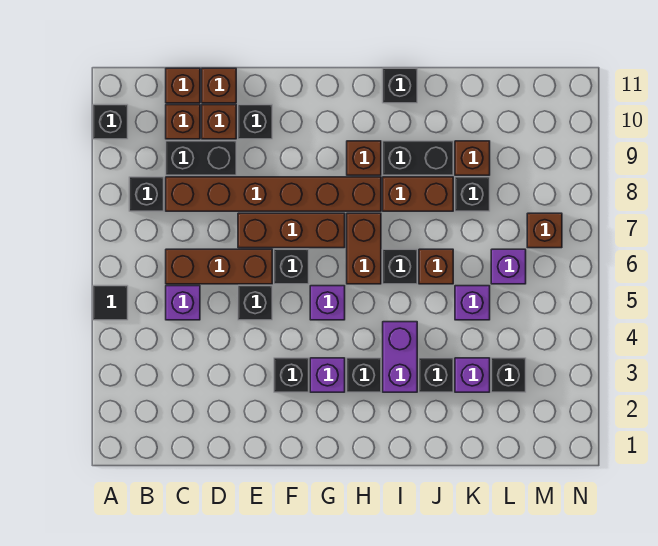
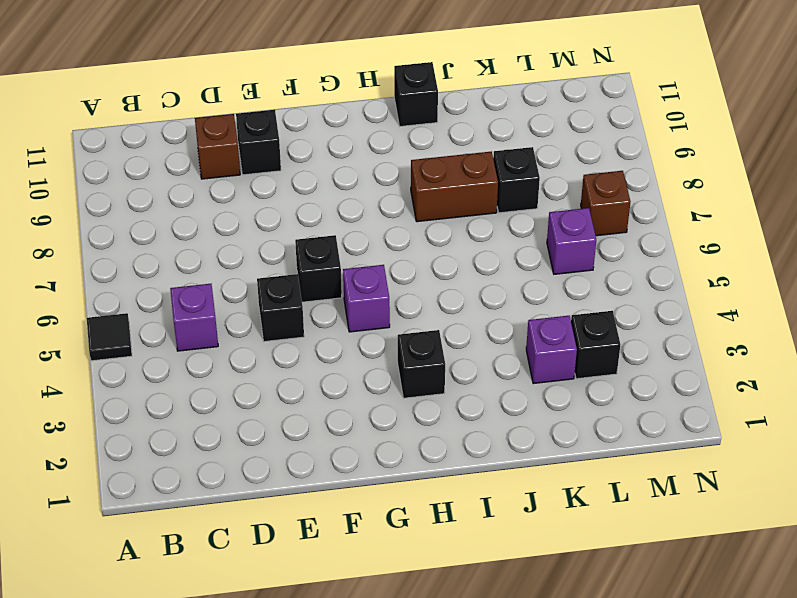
none -> black brick A10 level 1
none -> black brick B8 level 1
none -> brown brick C6:E6 level 1
none -> brown brick C8:H8 level 1

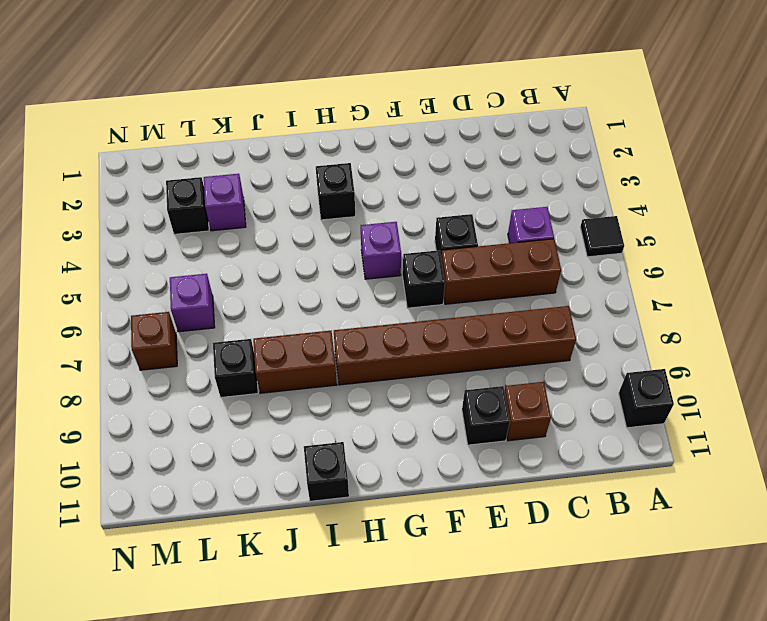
none -> black brick B8 level 1
none -> black brick C9:D9 level 1
none -> brown brick C10 level 1
none -> brown brick C11 level 1

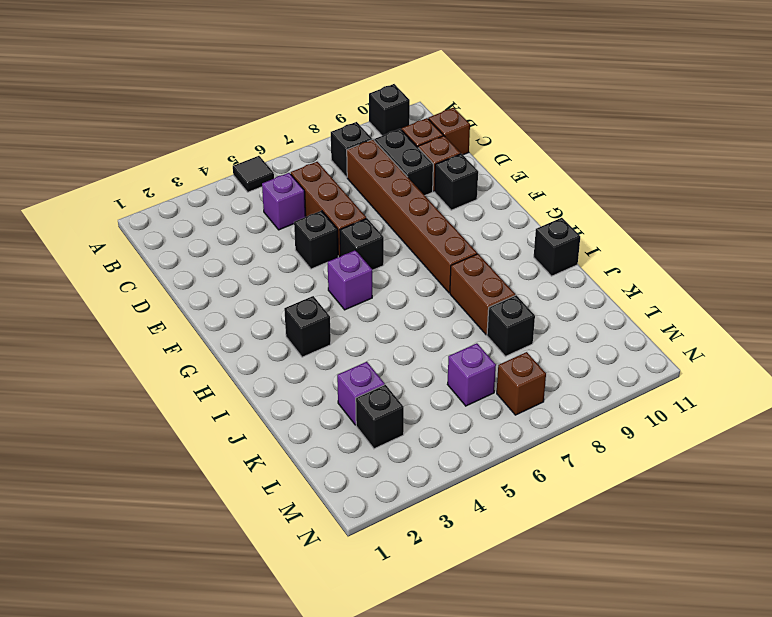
none -> brown brick D11 level 1
none -> brown brick E7:G7 level 1
none -> black brick F3 level 1
none -> purple brick G3 level 1

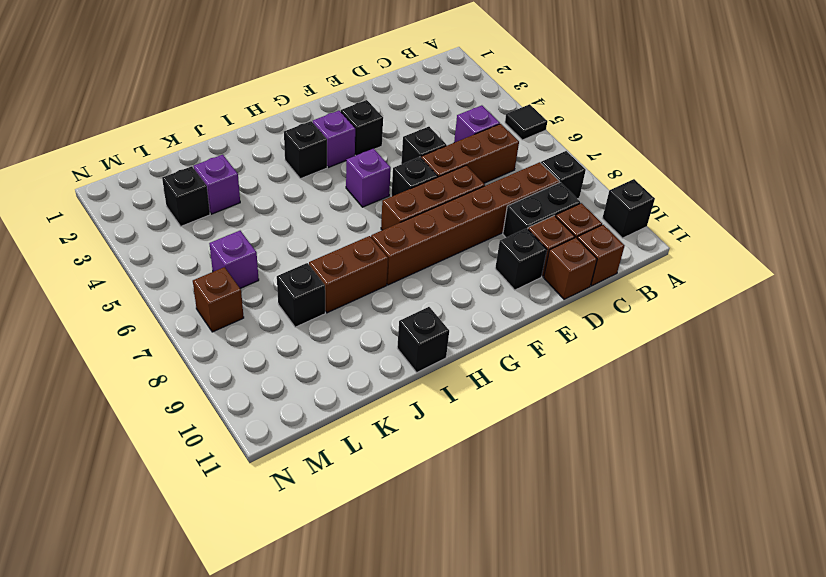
none -> brown brick H6:H7 level 1
none -> brown brick H9 level 1
none -> purple brick I3:I4 level 1
none -> black brick I6 level 1

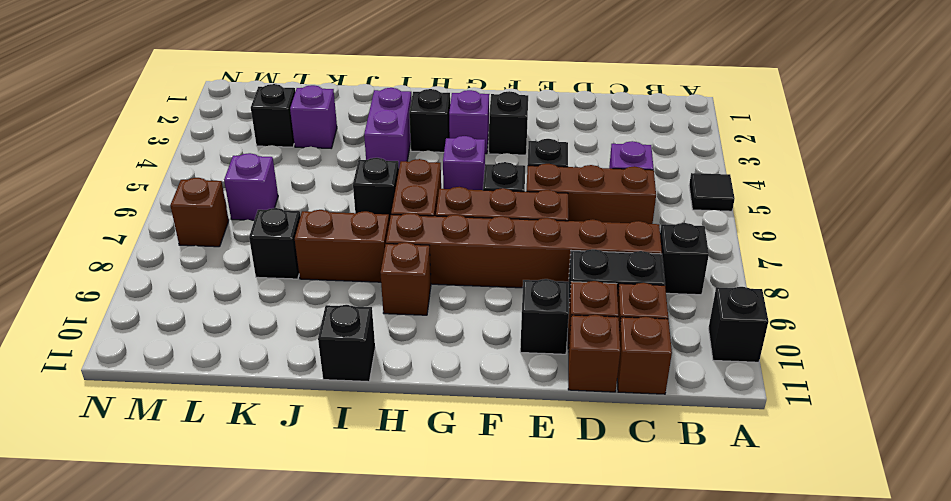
none -> black brick I9:J9 level 1
none -> black brick J3 level 1
none -> brown brick J6 level 1
none -> purple brick K5 level 1

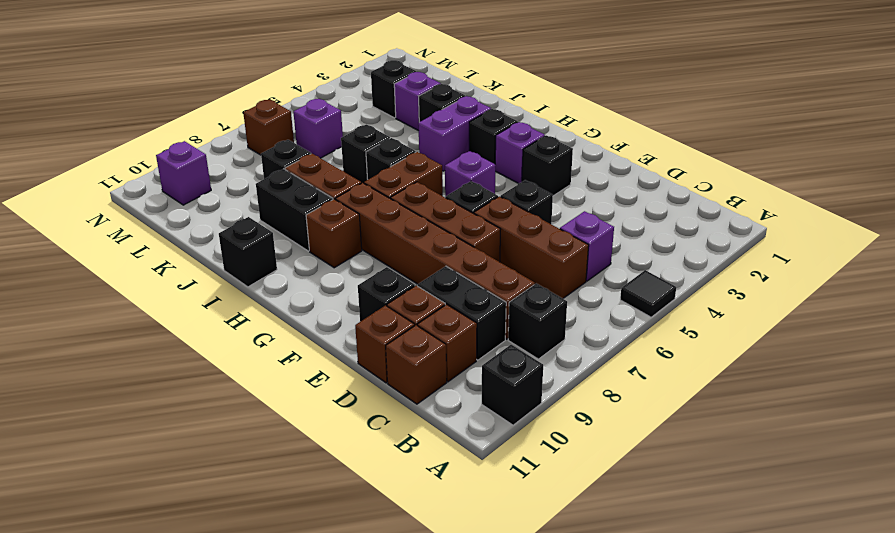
black brick J6 level 1 -> brown brick J6 level 1
purple brick M10 level 1 -> purple brick K5 level 1
none -> brown brick K9 level 1

